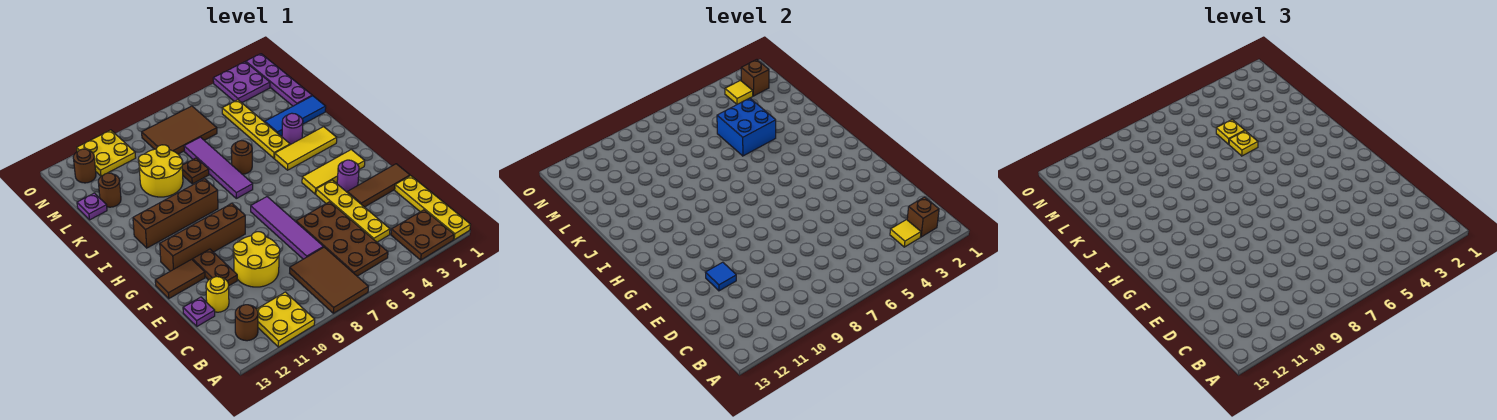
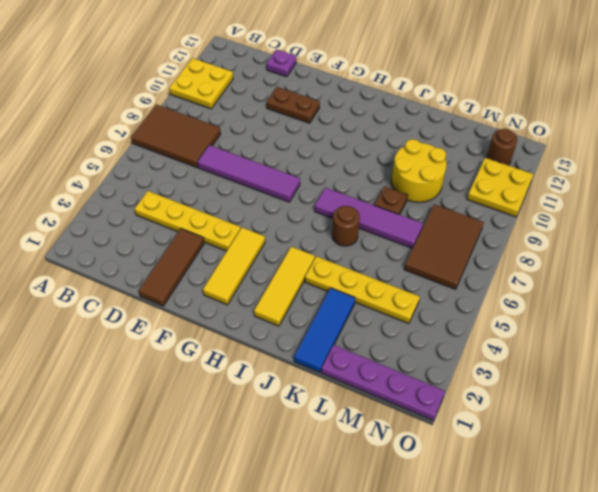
none -> yellow plate A1:D1 level 1
none -> brown plate A2:B3 level 1
none -> brown plate B5:E6 level 1
none -> brown round brick B12 level 1

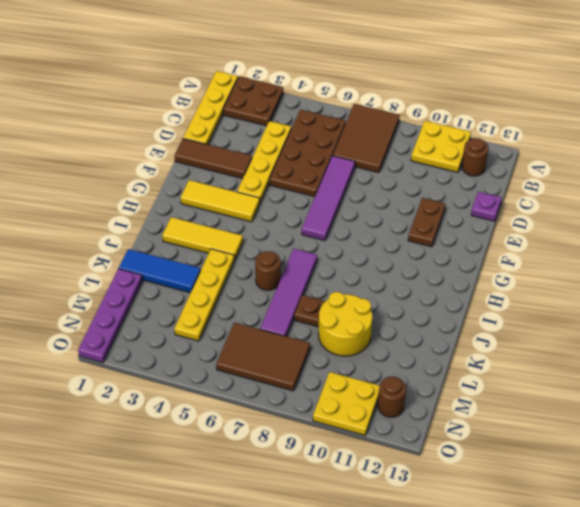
none -> yellow round brick D9:E10 level 1
none -> yellow round brick D12 level 1
none -> purple round brick F3 level 1
none -> brown tile F12:F13 level 1

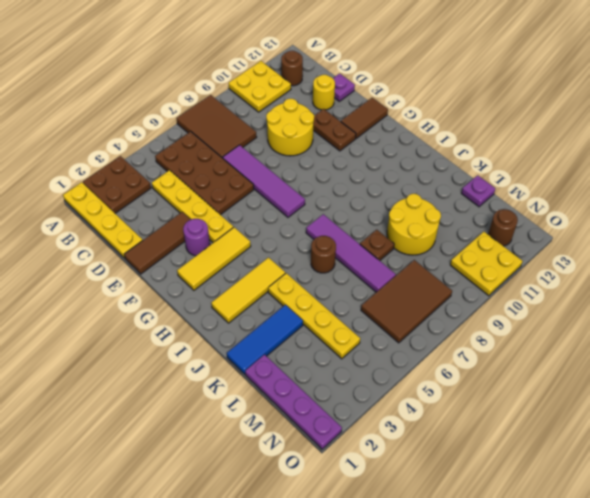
none -> brown brick G9:G12 level 1
none -> brown brick I9:I12 level 1
none -> purple round brick J3 level 1
none -> brown round brick L12 level 1

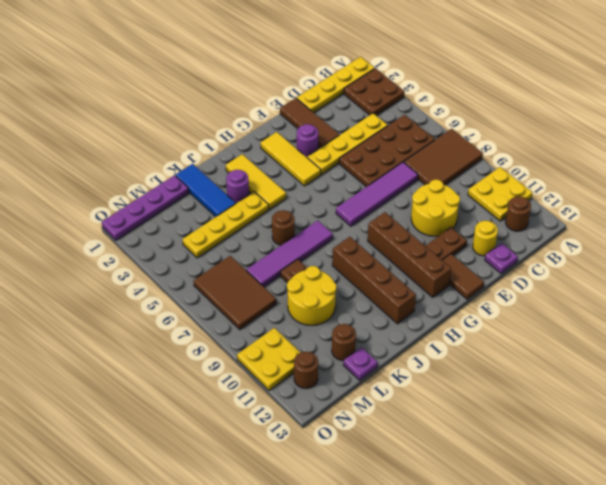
none -> purple plate N2:O3 level 1
none -> brown brick B2 level 2
none -> yellow tile B3 level 2
none -> blue tile E11 level 2

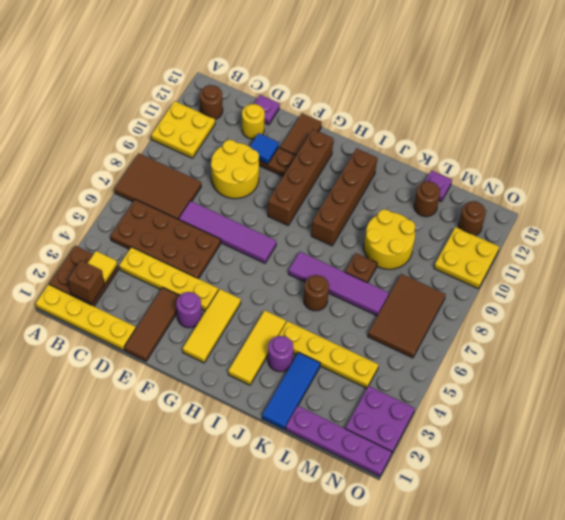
none -> blue brick K4:L5 level 2
none -> brown brick N2 level 2
none -> yellow tile N3 level 2
none -> yellow plate K5 level 3

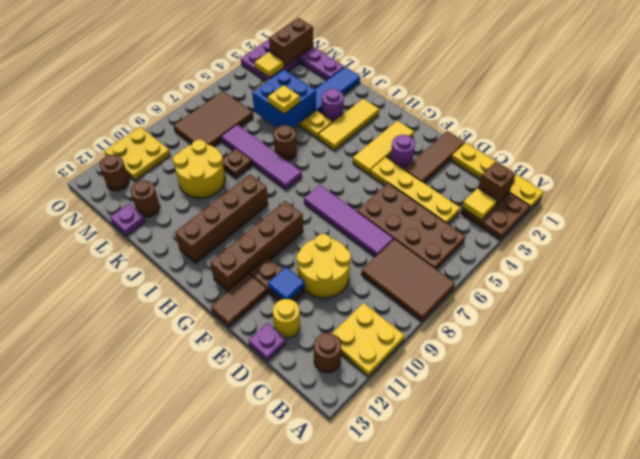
brown brick N1:N2 level 2 -> brown brick N2 level 2
none -> yellow plate L5 level 3

